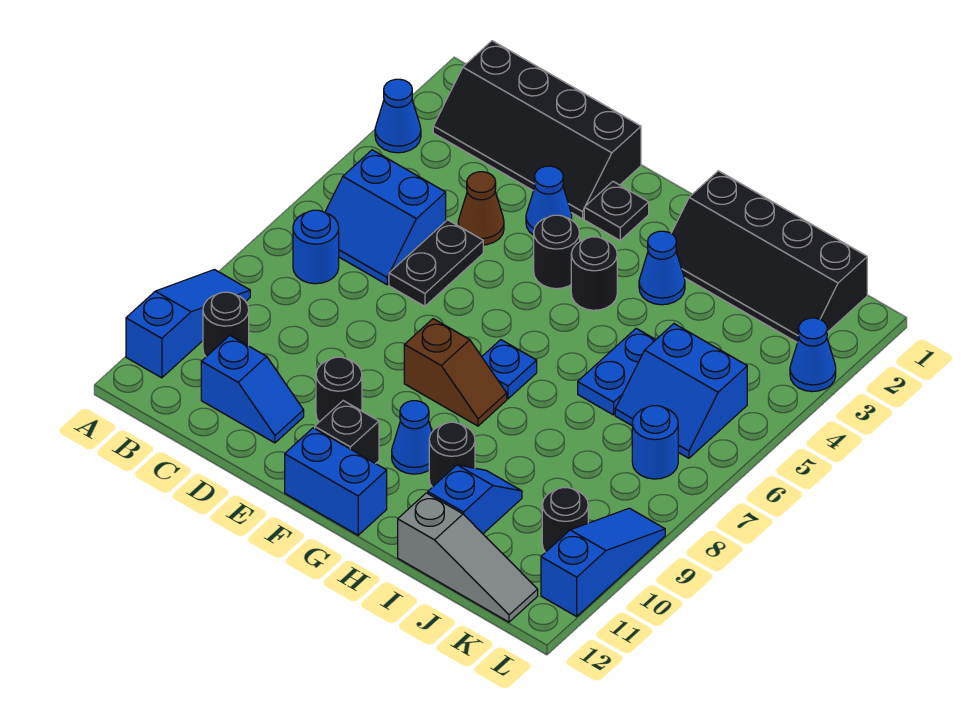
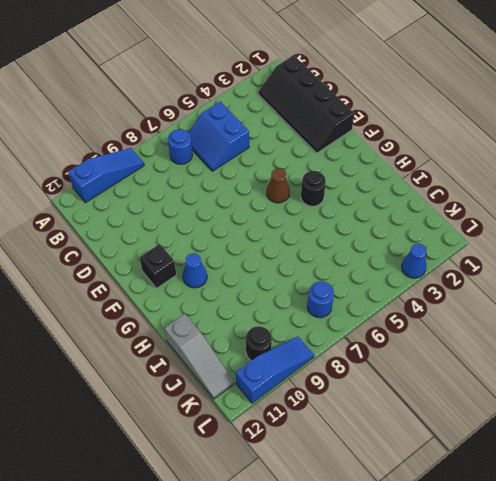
brown cone F5 level 1 -> brown cone D4 level 1
none -> blue cone A3 level 1
none -> black round brick B10 level 1
none -> blue slope C11:D11 level 1 top C
none -> black plate D5:D6 level 1

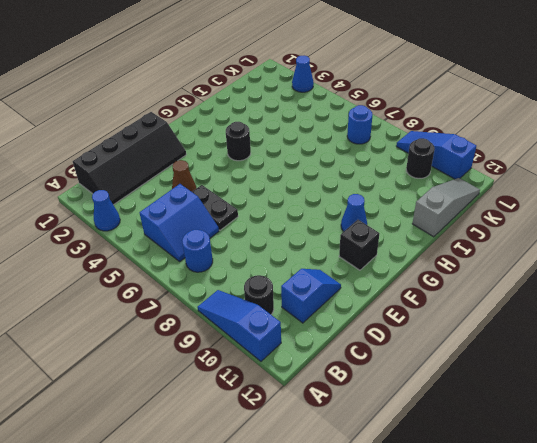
none -> blue cone E3 level 1
none -> black round brick E10 level 1
none -> black plate F2 level 1
none -> black round brick F4 level 1

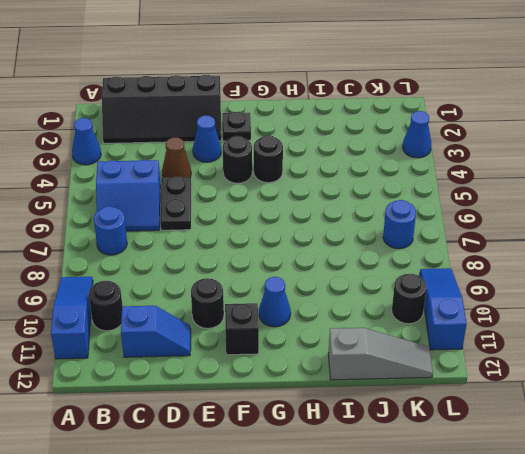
none -> brown slope F8:G8 level 1 top F
none -> blue brick F12:G12 level 1
none -> blue plate G7 level 1
none -> black slope H1:K2 level 1 top 1

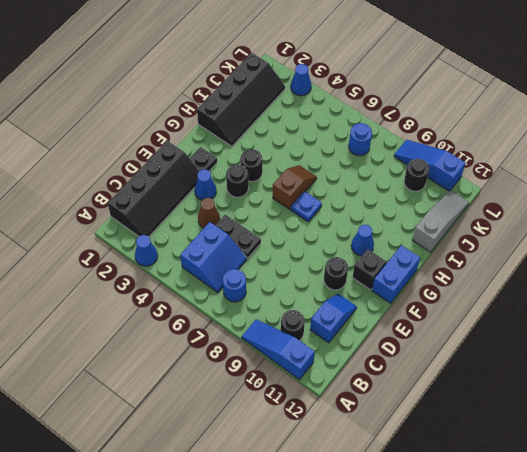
brown slope G6:H6 level 1 top G -> brown slope F8:G8 level 1 top F
none -> blue cone H3 level 1
none -> black round brick H10 level 1
none -> blue plate I5:I6 level 1
none -> blue slope I10:I11 level 1 top 11

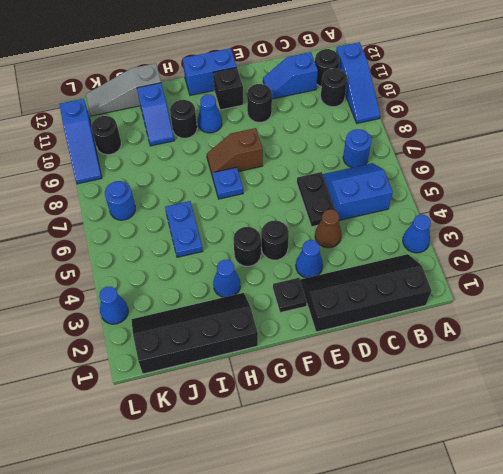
black round brick B11 level 1 -> none
none -> blue slope J5:K6 level 1 top 5

